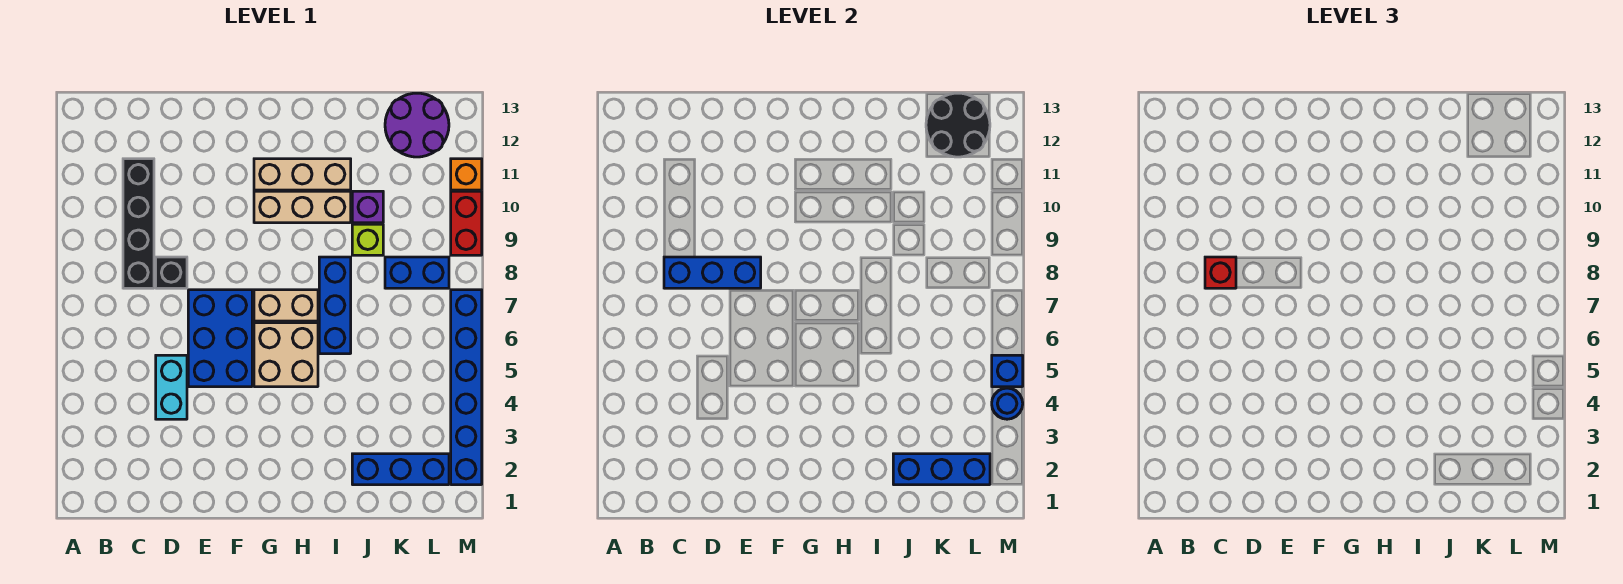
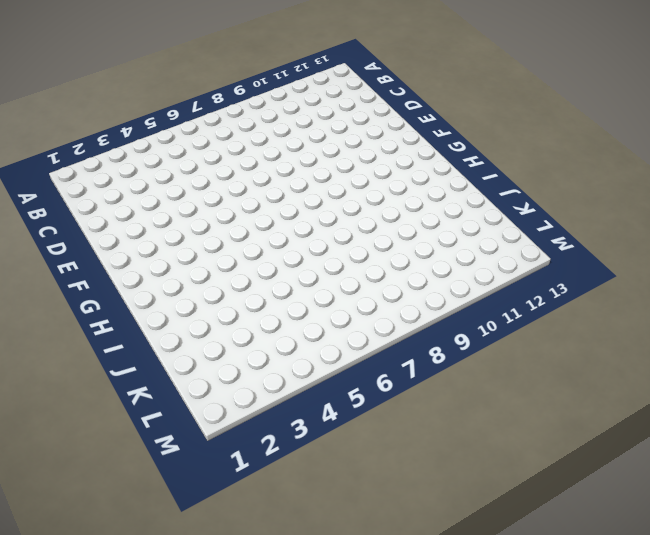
none -> black brick C8:C11 level 1
none -> cyan brick D4:D5 level 1
none -> black brick D8 level 1

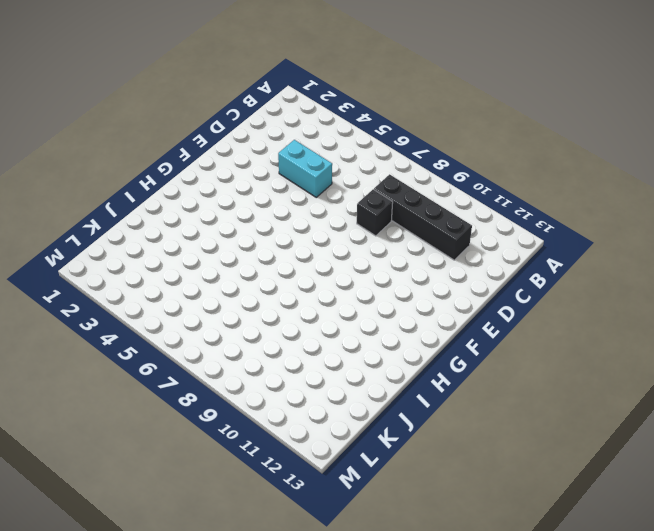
none -> blue brick E5:F7 level 1
none -> tan brick G5:H6 level 1
none -> tan brick G7:H7 level 1

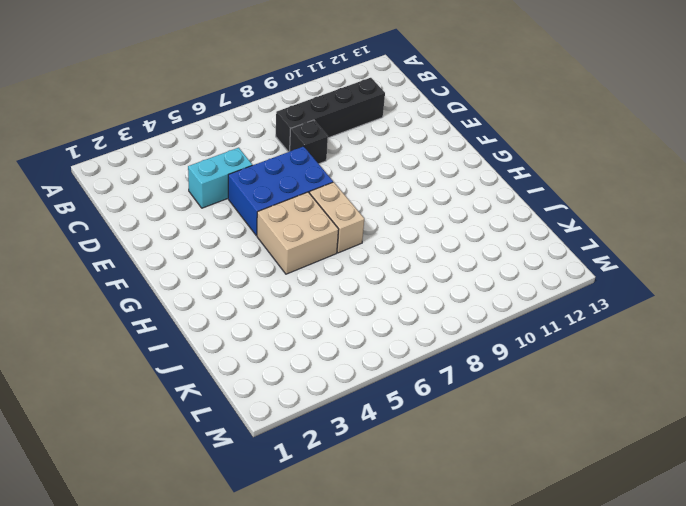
none -> tan brick G10:I10 level 1
none -> tan brick G11:I11 level 1
none -> blue brick I6:I8 level 1

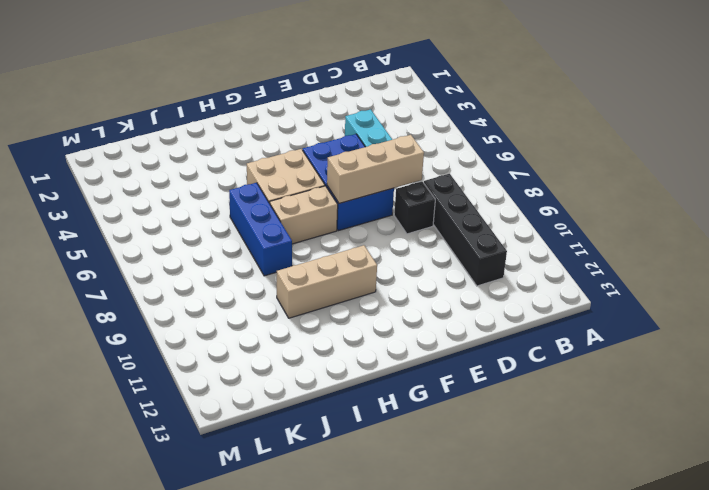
tan brick D7:F7 level 2 -> tan brick G11:I11 level 1
none -> blue brick J2:L2 level 1
none -> lime brick J9 level 1
none -> purple brick J10 level 1

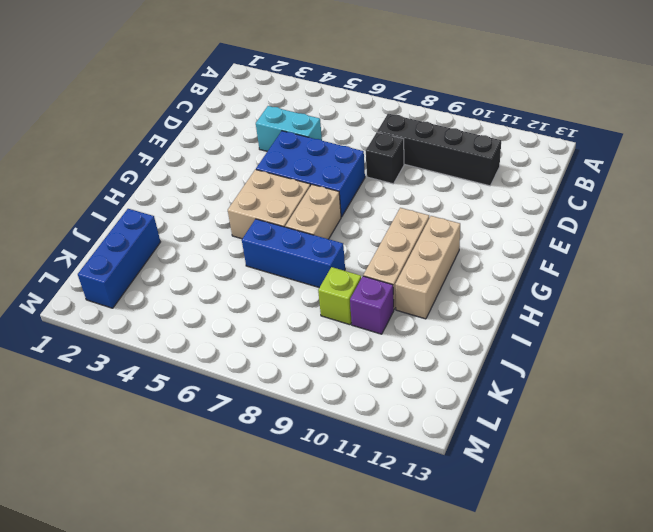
none -> blue brick K8:L8 level 1
none -> purple round brick K12:L13 level 1
none -> blue brick M2:M7 level 1

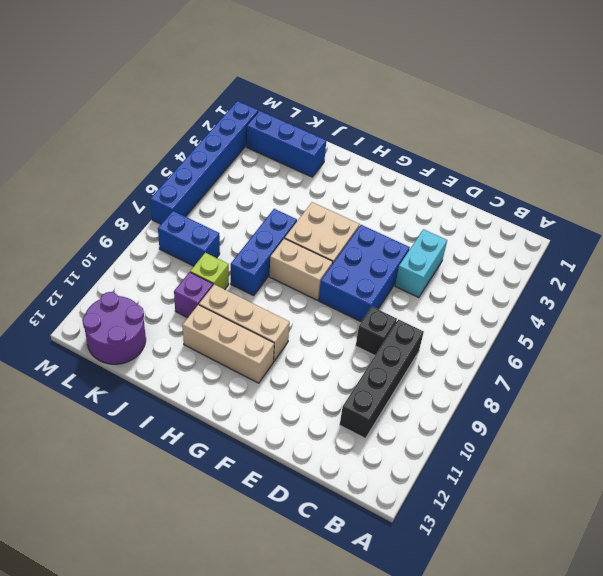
none -> red brick M9:M10 level 1
none -> orange brick M11 level 1
none -> blue brick C8:E8 level 2

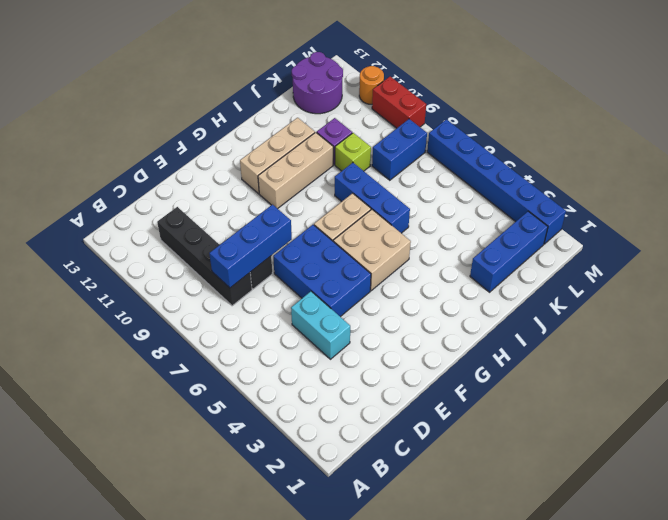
orange round brick M11 level 1 -> orange brick M11 level 1
none -> blue brick J2:L2 level 2
none -> black round brick K12:L13 level 2
none -> blue round brick M4 level 2

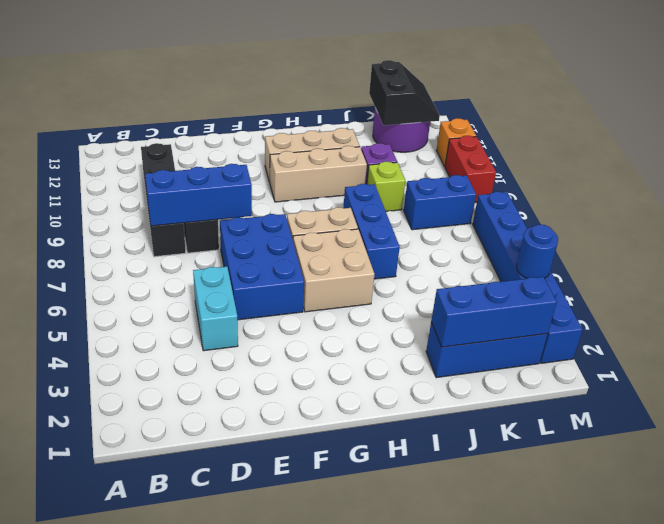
black slope K12:L13 level 2 top K -> black round brick K12:L13 level 2
none -> blue brick M5 level 2
none -> red brick C8 level 3

